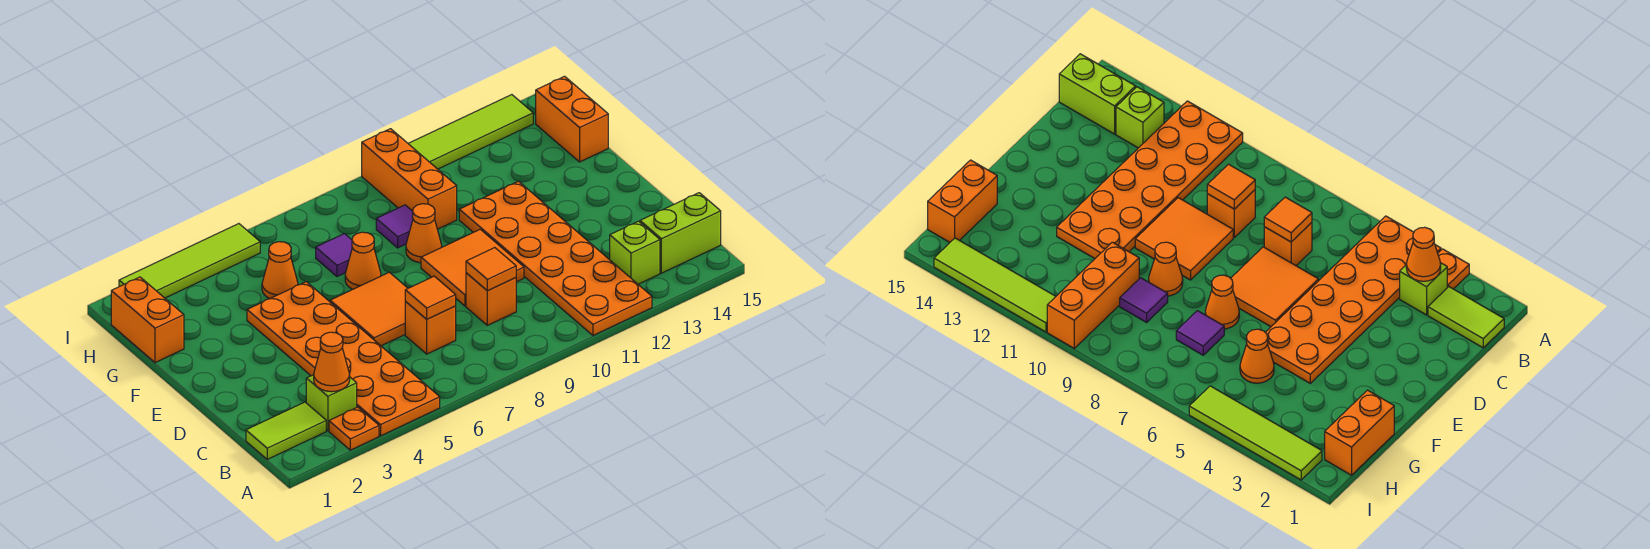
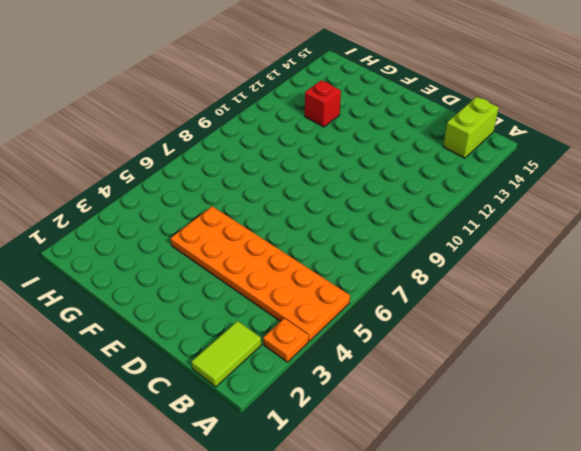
red brick G12 level 1 -> none
none -> orange plate A11:F12 level 1
none -> lime brick B3 level 1
none -> lime brick B13 level 1

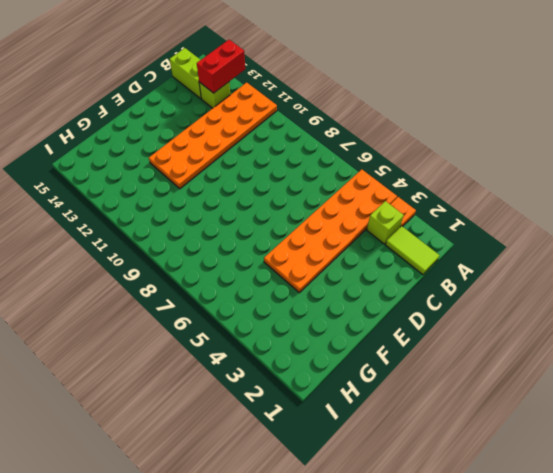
red brick A13:B13 level 2 -> none
none -> orange brick C7 level 1
none -> orange brick C9 level 1
none -> orange tile D6:E7 level 1

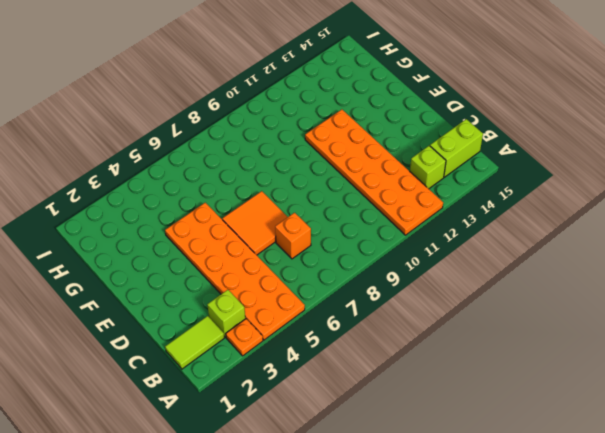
none -> orange brick C9 level 1
none -> orange tile D9:E10 level 1
none -> orange cone F7 level 1

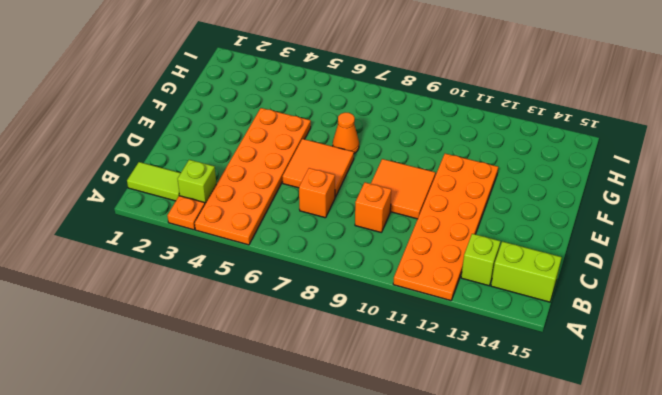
none -> orange cone F9 level 1
none -> orange brick G1:H1 level 1
none -> orange cone G5 level 1

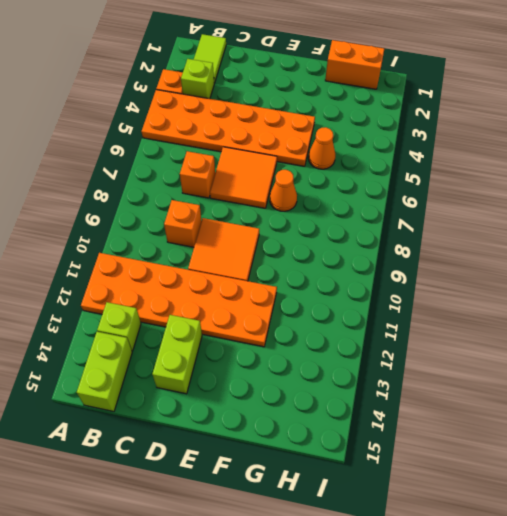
lime brick D13:D14 level 1 -> none
none -> orange cone F9 level 1
none -> purple tile G7 level 1
none -> purple tile G9 level 1

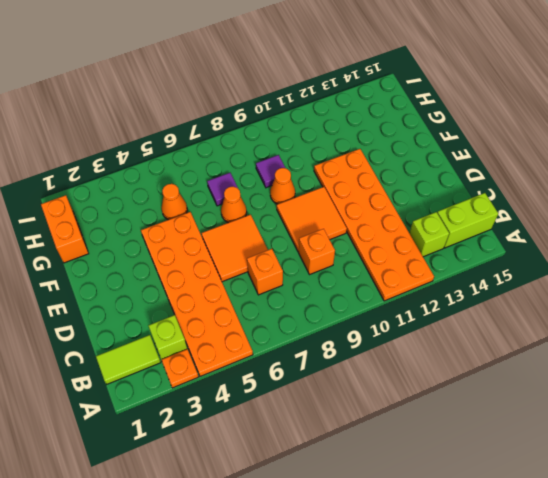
none -> orange brick G10:I10 level 1
none -> orange brick G15:H15 level 1
none -> lime tile I2:I5 level 1

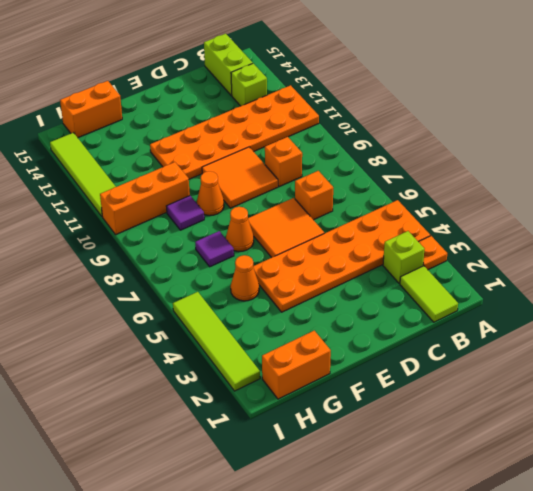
none -> orange cone B3 level 2
none -> orange tile C7 level 2
none -> orange tile C9 level 2

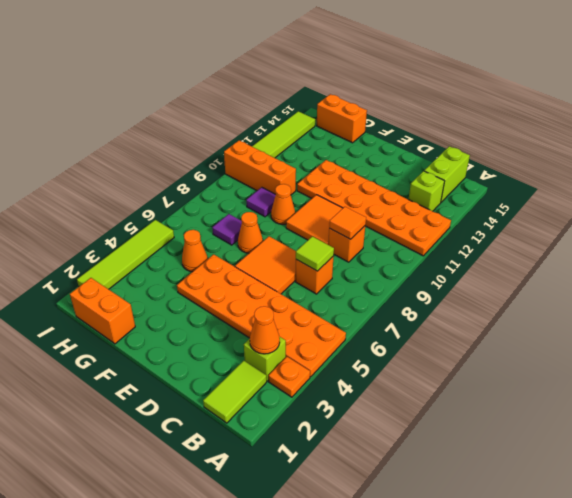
lime tile C7 level 2 -> orange tile C7 level 2

